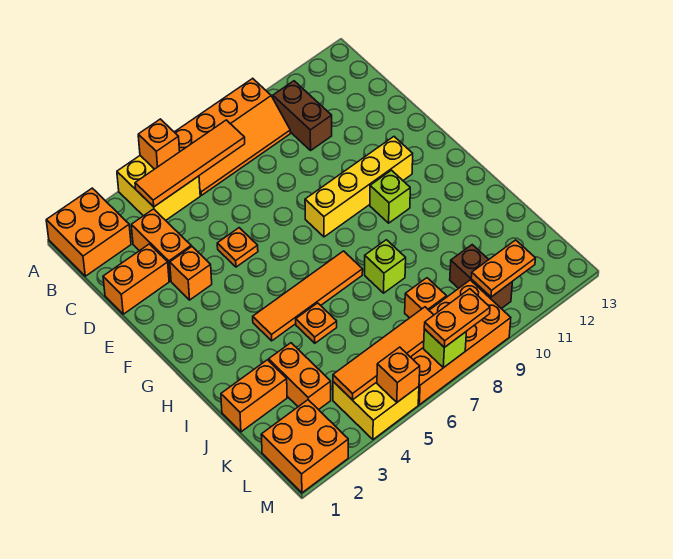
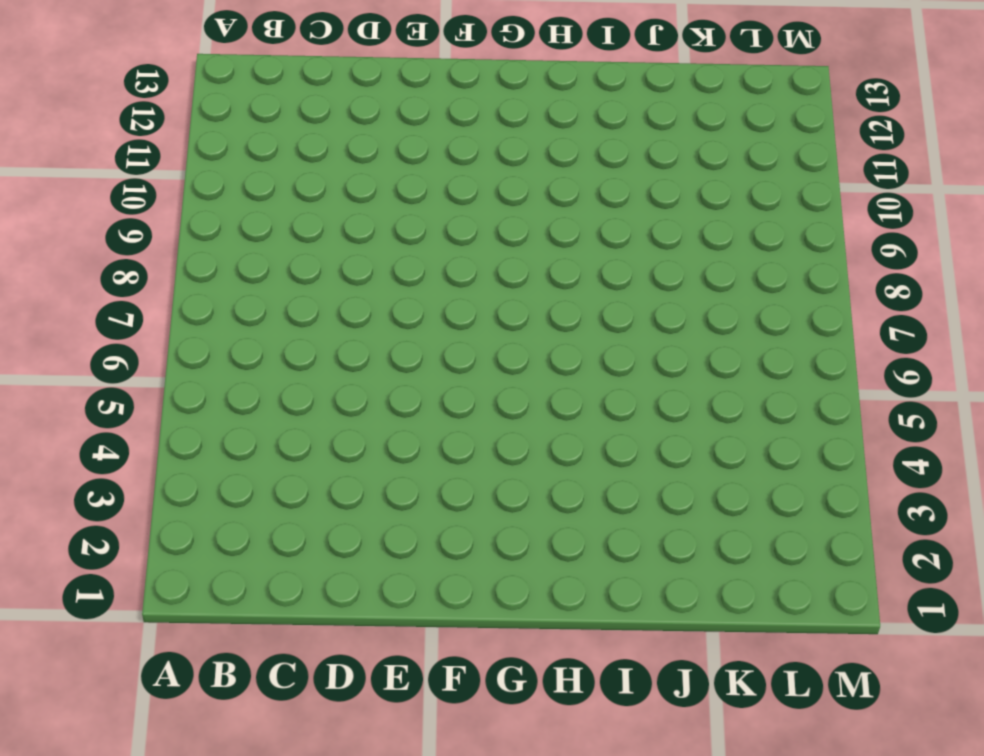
none -> orange brick A1:B2 level 1
none -> yellow brick A4:B5 level 1
none -> orange slope A6:B9 level 1 top A

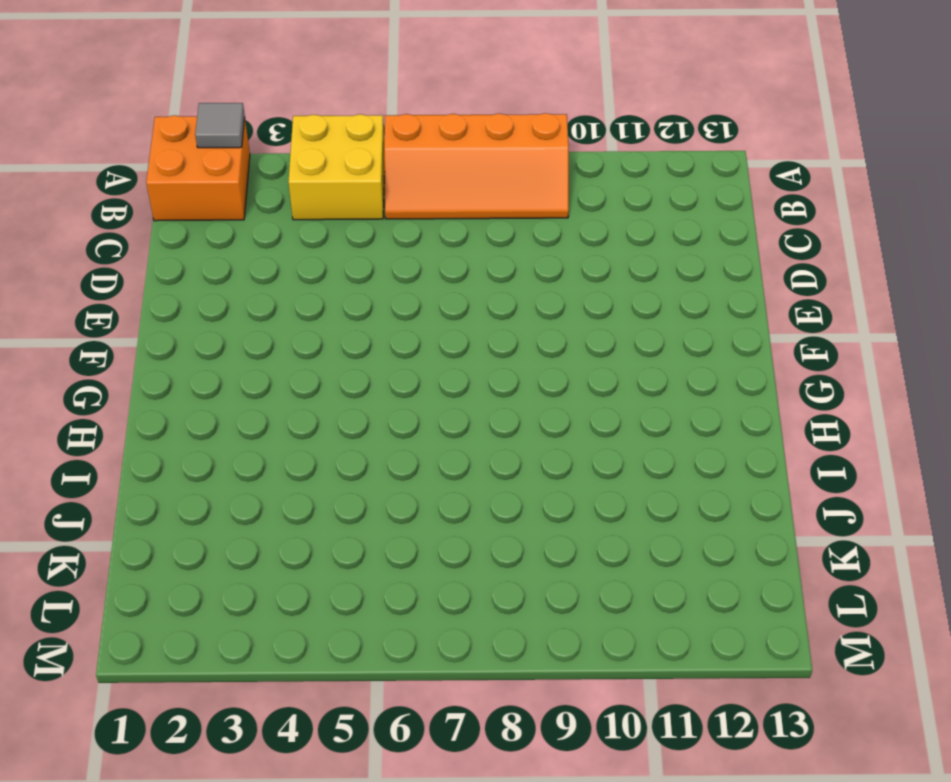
grey tile A2 level 2 -> none
none -> brown brick B10:C10 level 1
none -> orange brick C3:D3 level 1
none -> orange brick D1:D2 level 1

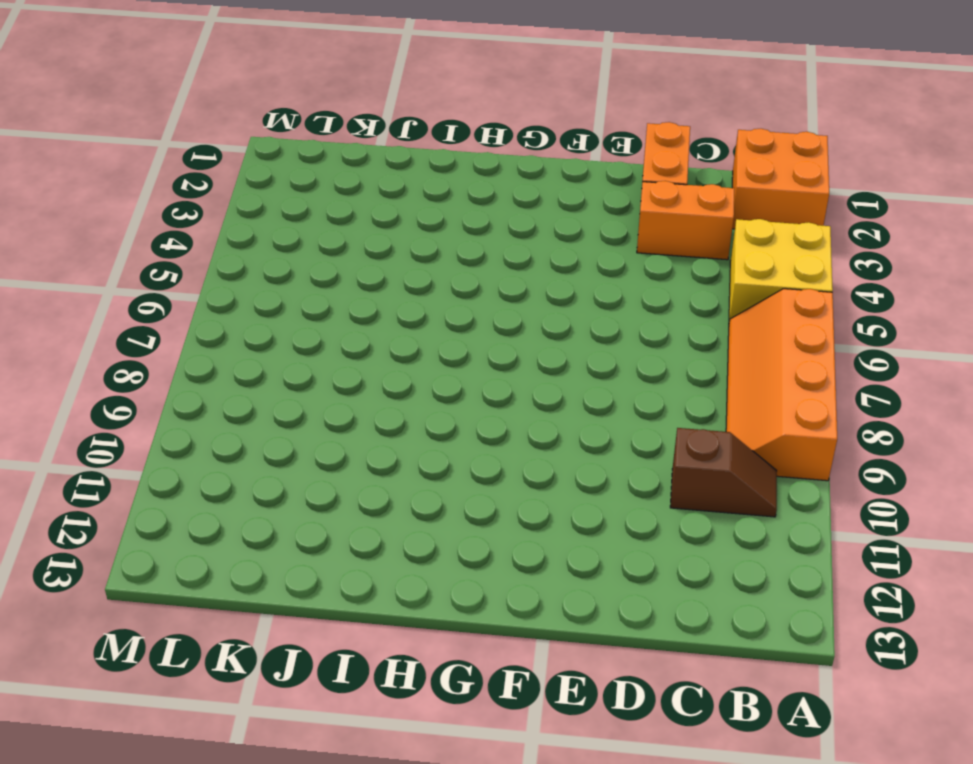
brown slope B10:C10 level 1 top C -> brown brick B10:C10 level 1
none -> orange brick E3 level 1
none -> orange plate E5 level 1
none -> yellow brick F8:F11 level 1

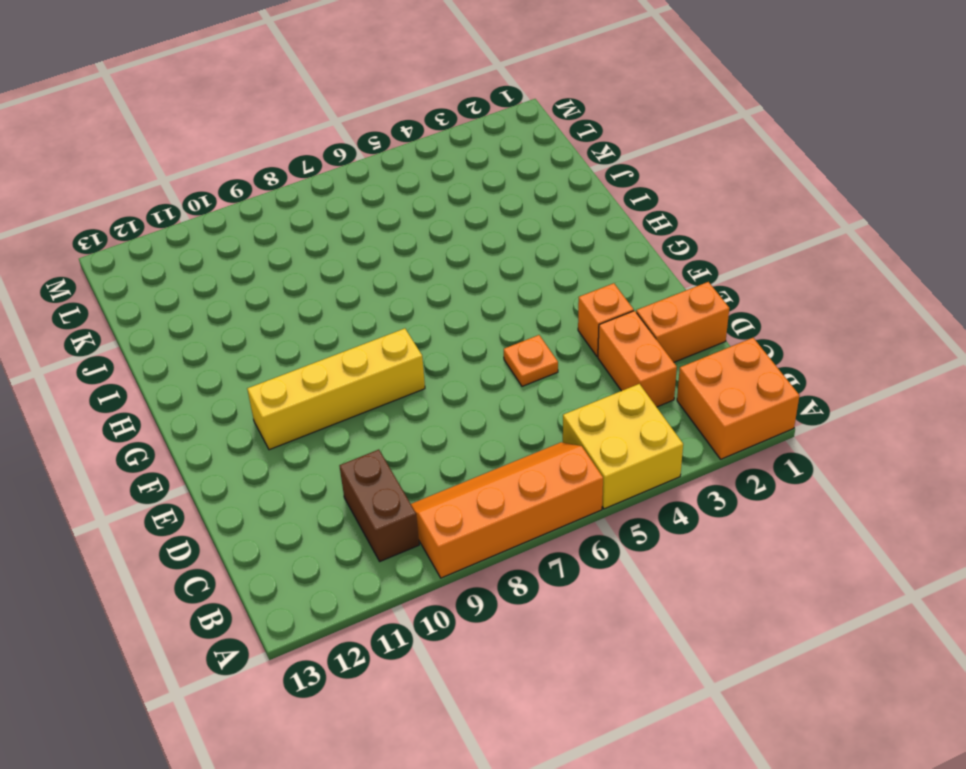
none -> lime brick G10 level 1
none -> orange tile H4:H7 level 1
none -> orange plate I5 level 1

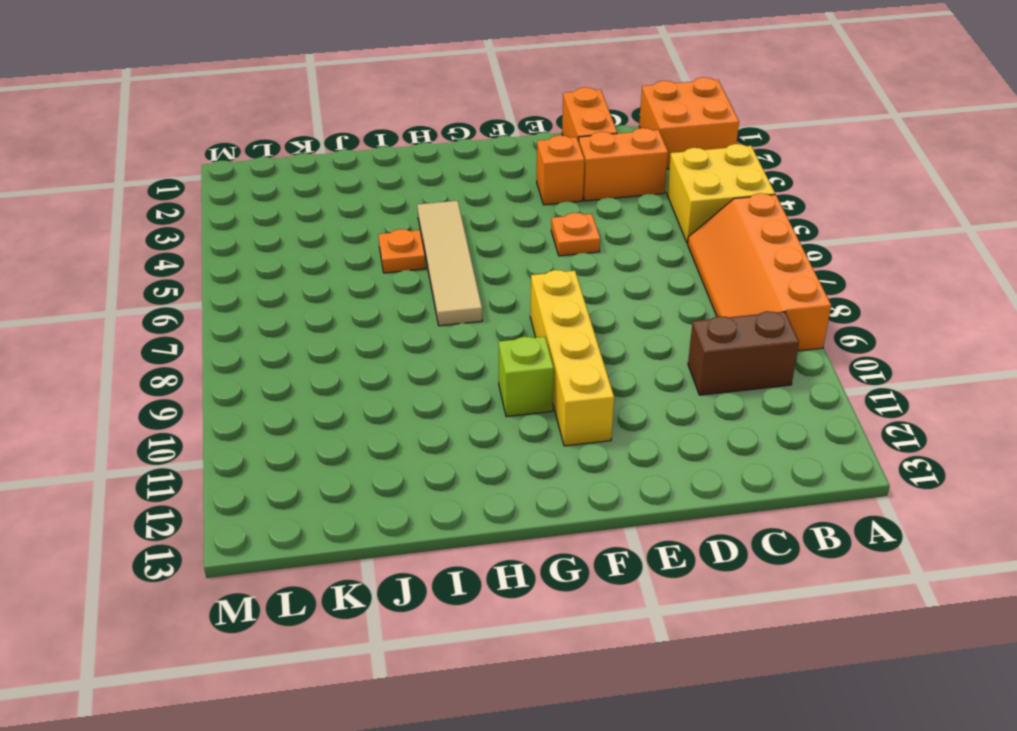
tan tile H4:H7 level 1 -> orange tile H4:H7 level 1
none -> lime brick I8 level 1
none -> orange brick J1:J2 level 1
none -> orange brick J3:K3 level 1

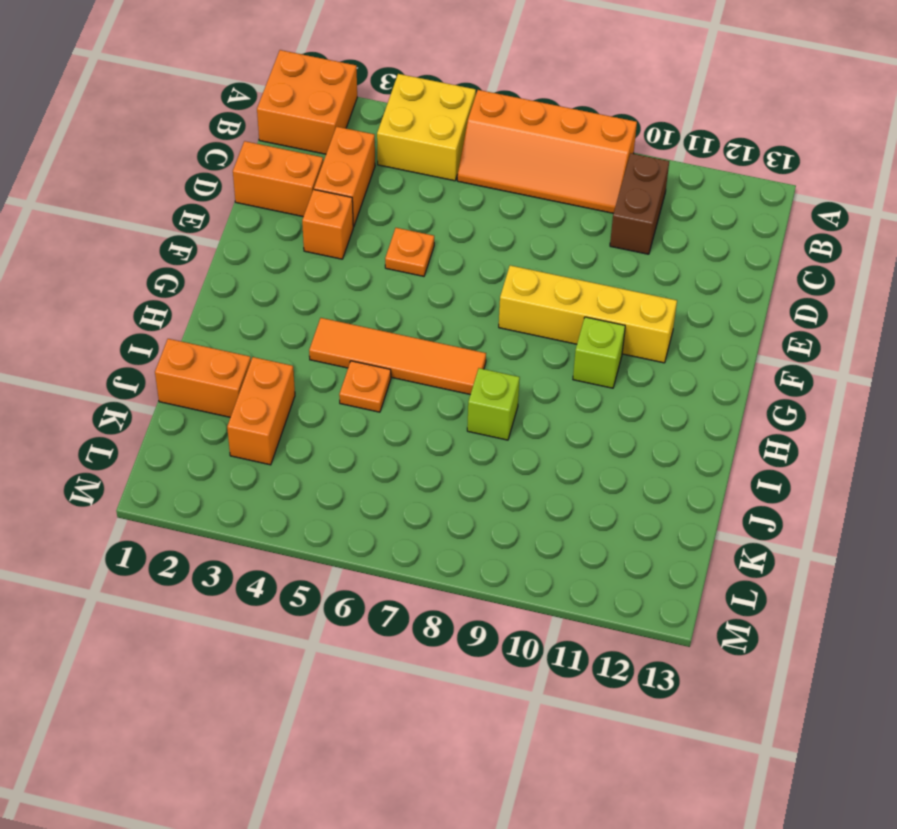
none -> orange brick K8 level 1
none -> brown brick K10:L10 level 1
none -> orange brick L1:M2 level 1

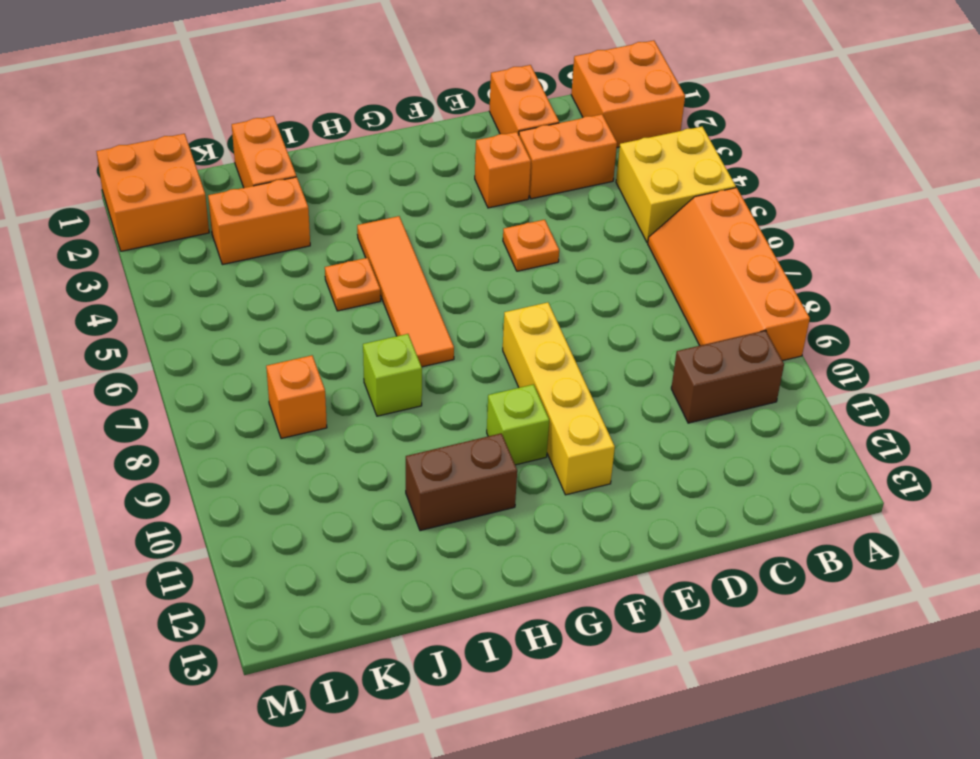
brown brick H11:I11 level 1 -> brown brick K10:L10 level 1
none -> yellow brick L4:M5 level 1
none -> orange brick L6:M9 level 1
none -> orange brick A5 level 2

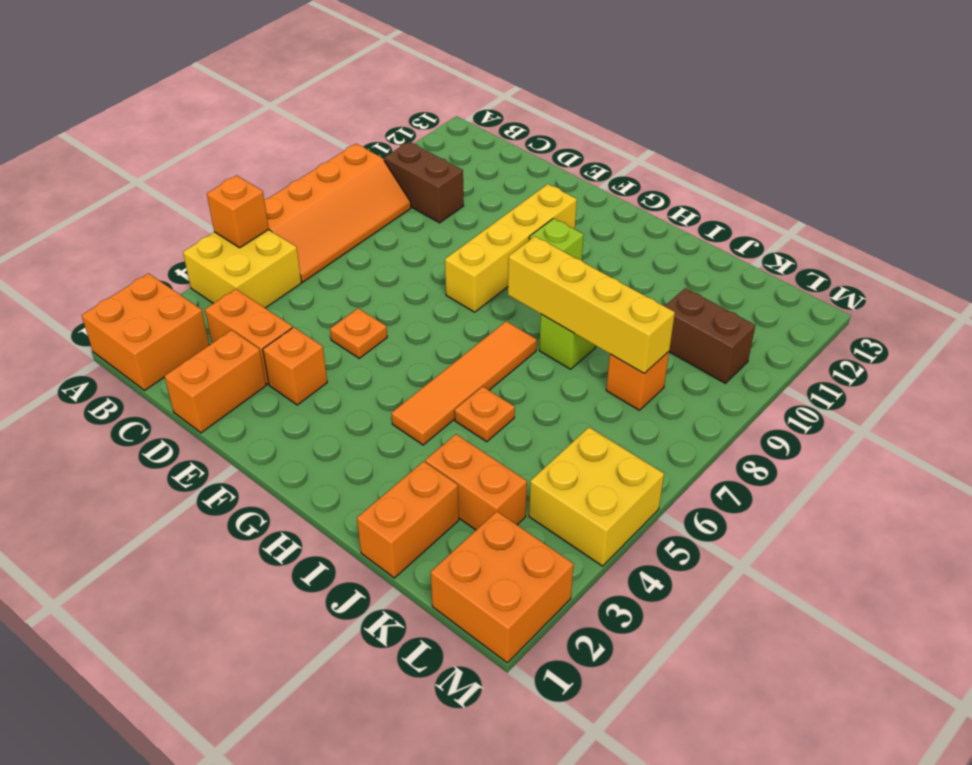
yellow brick H8:K8 level 2 -> none
none -> orange brick L6:M9 level 1
none -> orange tile B4:B7 level 2
none -> orange tile L4:L7 level 2

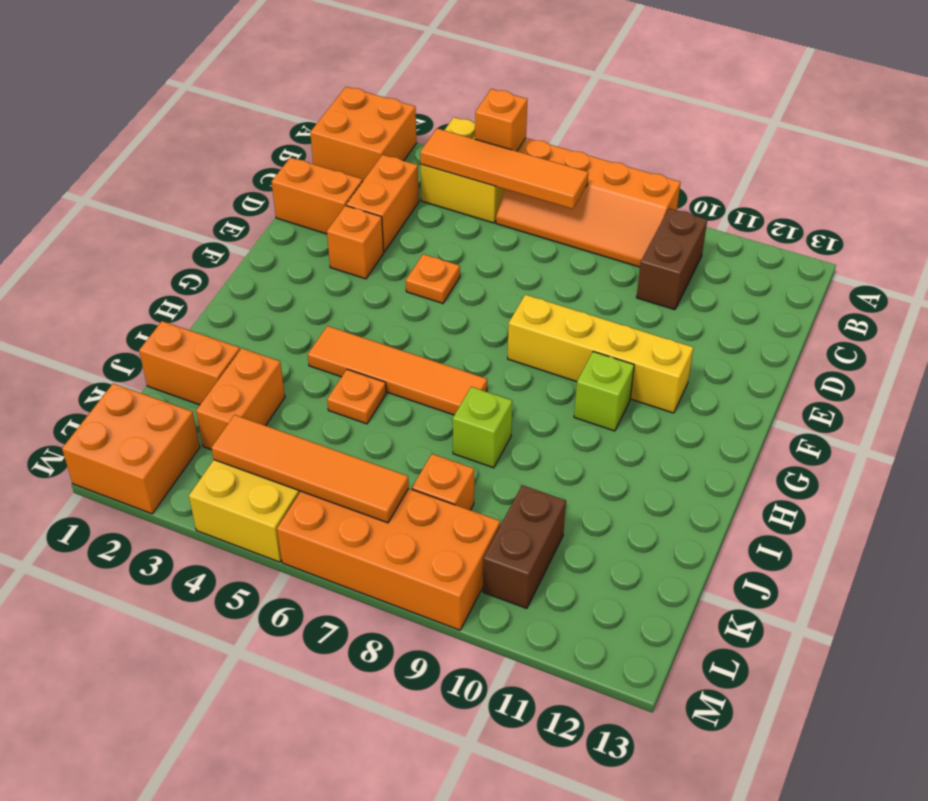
none -> orange plate L10:L11 level 2
none -> orange brick M5 level 2
none -> lime brick M7 level 2

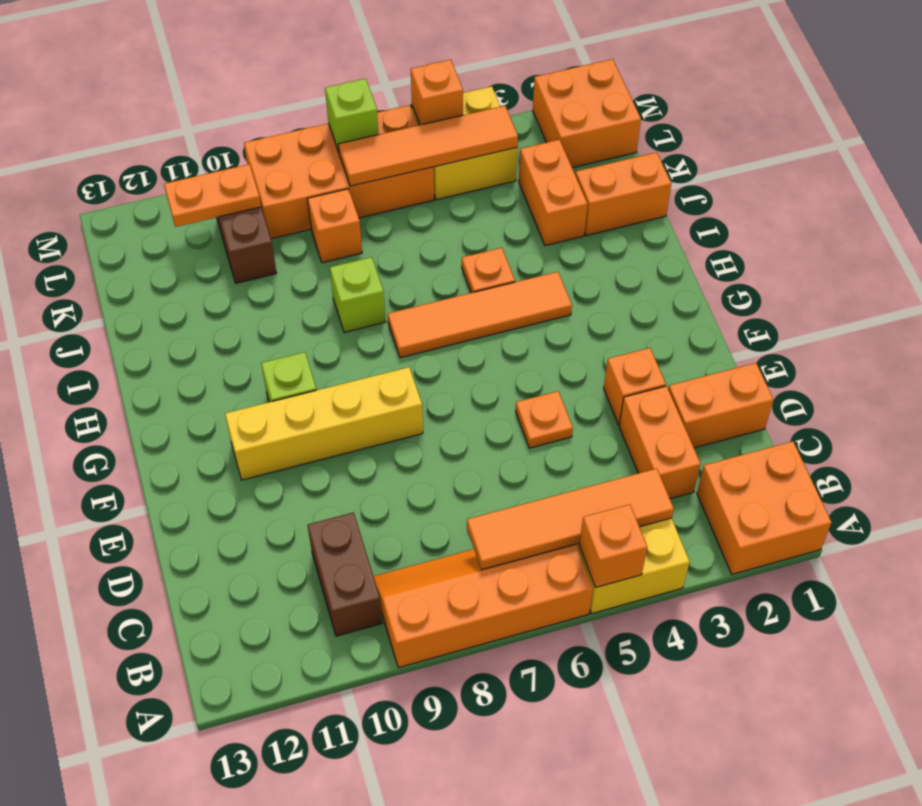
none -> orange plate M7:M8 level 3

